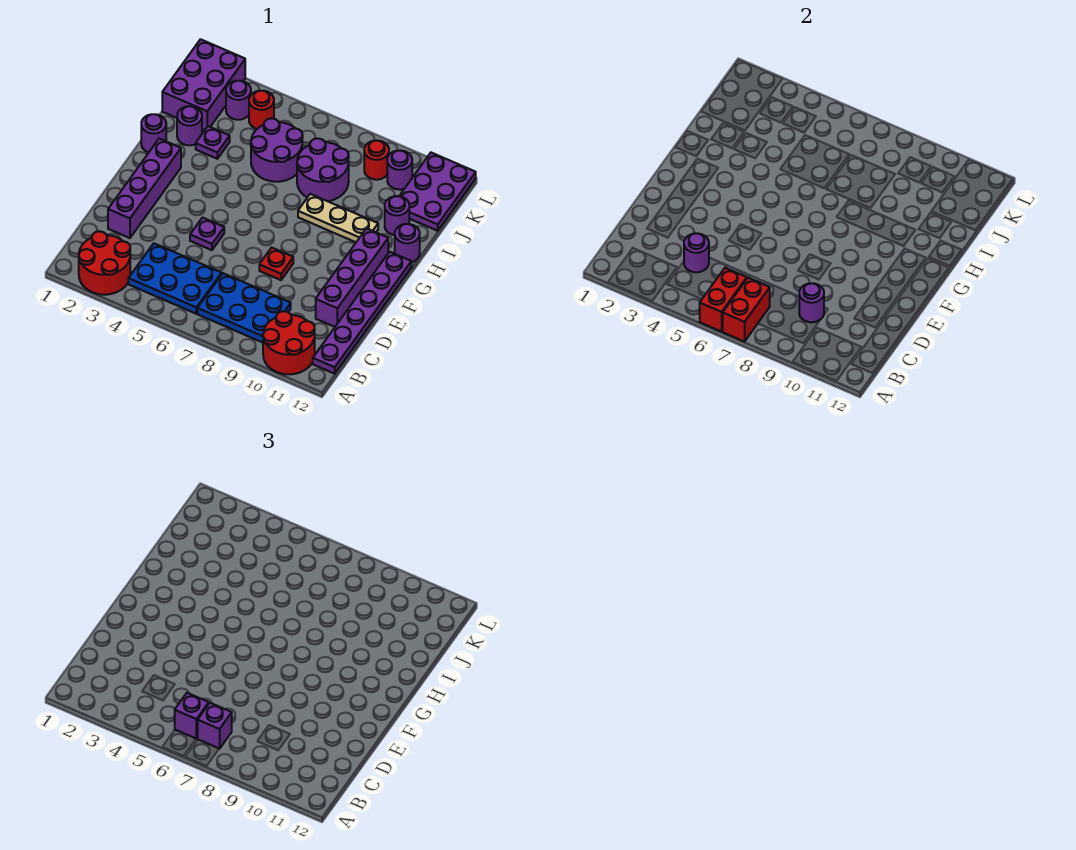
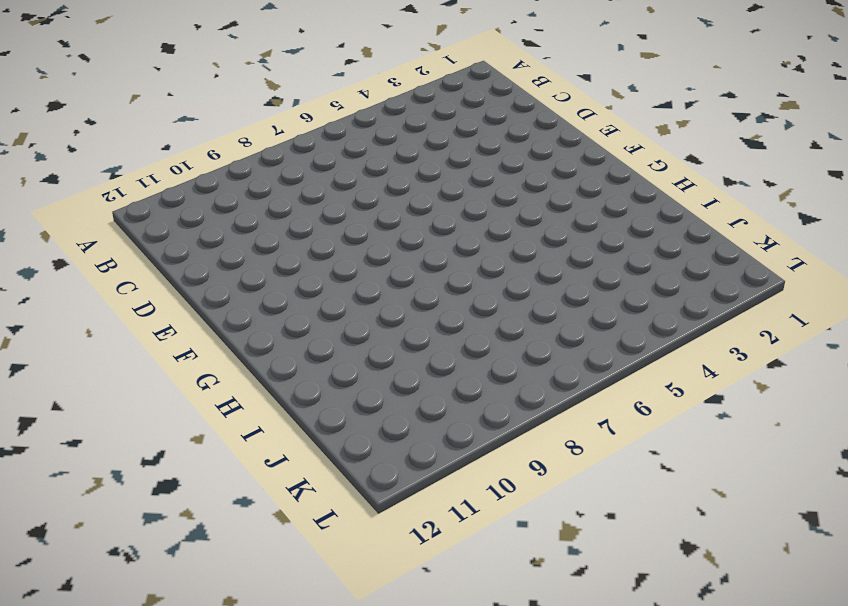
none -> red round brick A2:B3 level 1
none -> red round brick A10:B11 level 1
none -> blue plate B4:C6 level 1

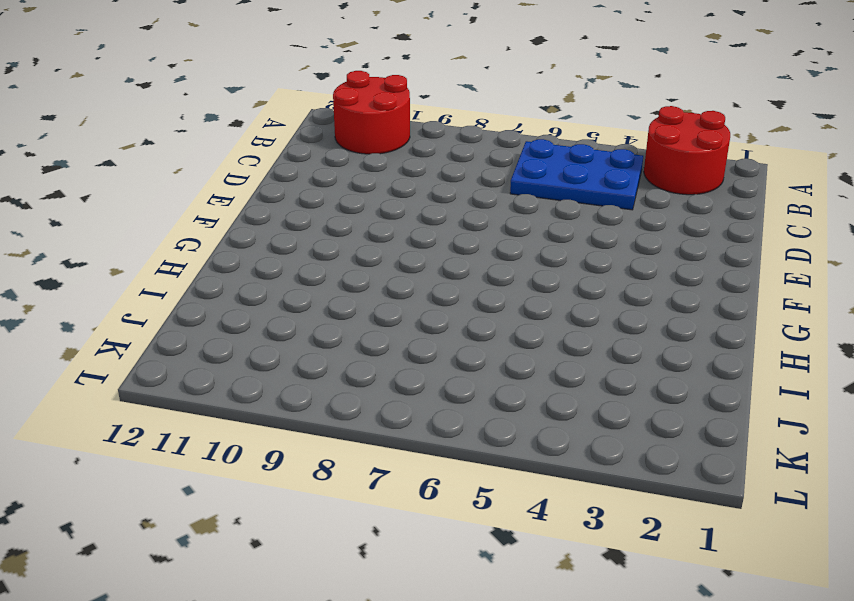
none -> blue plate B7:C9 level 1
none -> purple plate B12:G12 level 1
none -> purple brick D2:G2 level 1

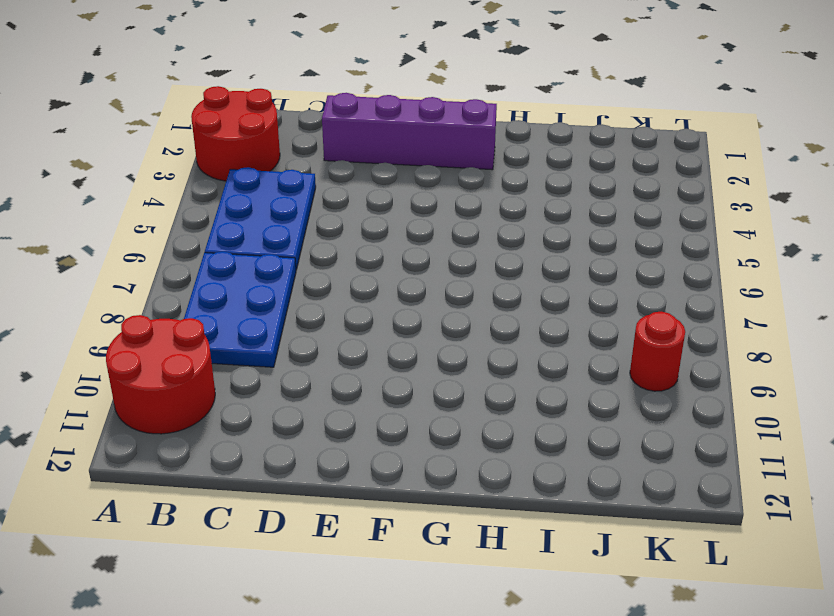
none -> purple plate B12:G12 level 1
none -> purple brick D11:G11 level 1
none -> purple plate E5 level 1

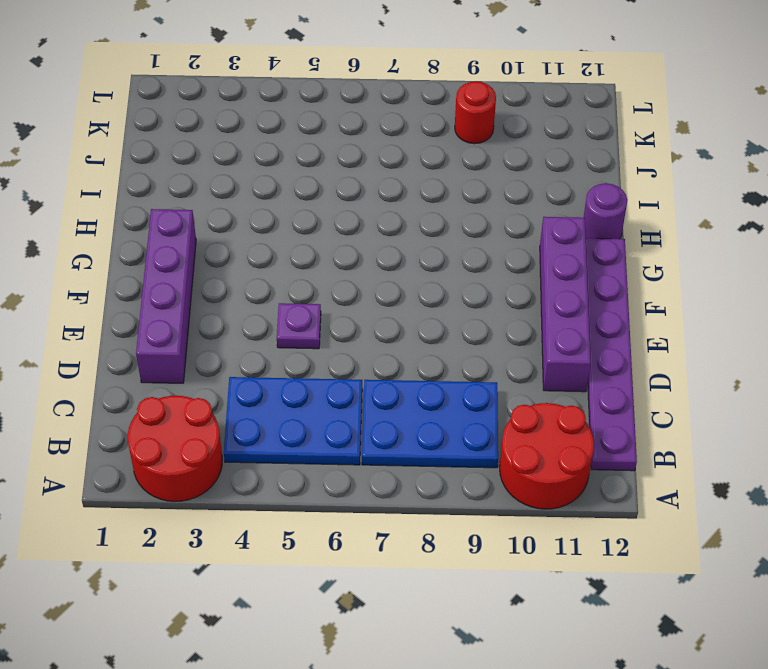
none -> red plate E8 level 1
none -> purple round brick H1 level 1
none -> tan plate H8:H10 level 1

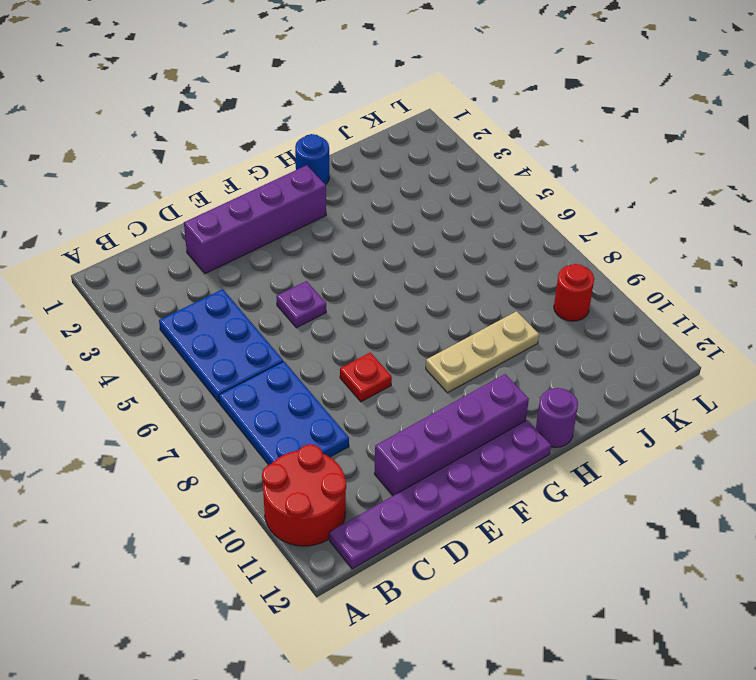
tan plate G9:I9 level 1 -> tan plate H8:H10 level 1
blue round brick H1 level 1 -> purple round brick H1 level 1
none -> red round brick A2:B3 level 1
none -> purple round brick I2 level 1
none -> purple plate I3 level 1

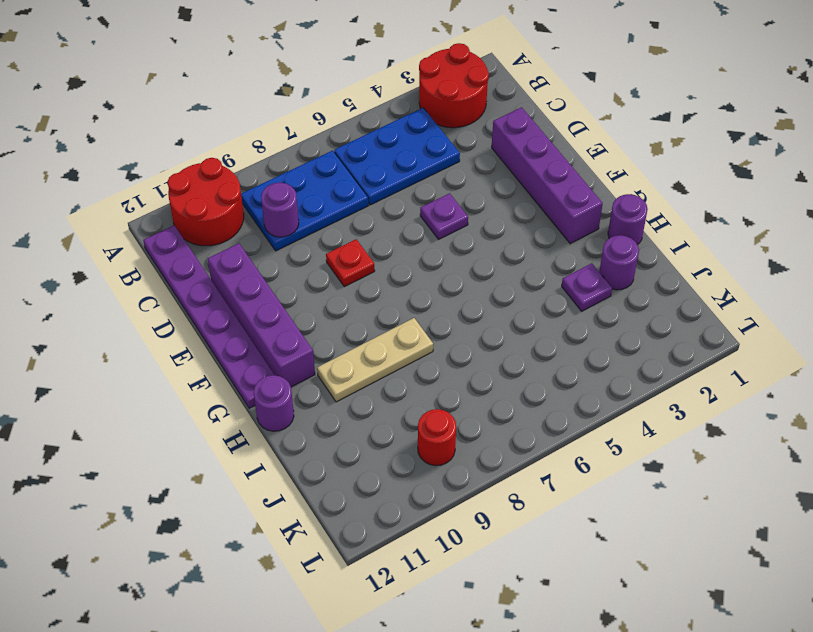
none -> purple round brick I5:J6 level 1
none -> purple round brick I7:J8 level 1
none -> purple round brick I11 level 1

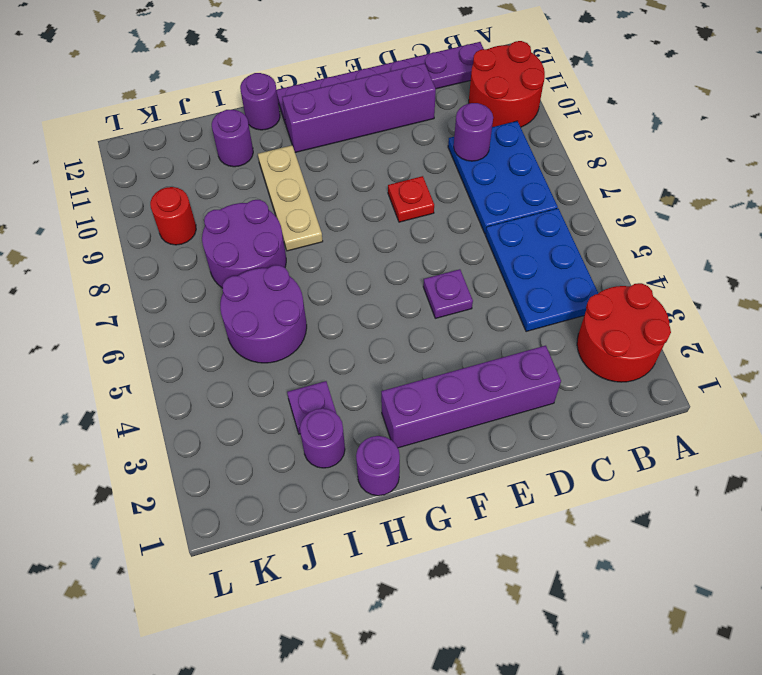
none -> purple brick J1:L2 level 1
none -> purple plate J11:L12 level 1
none -> purple round brick K3 level 1

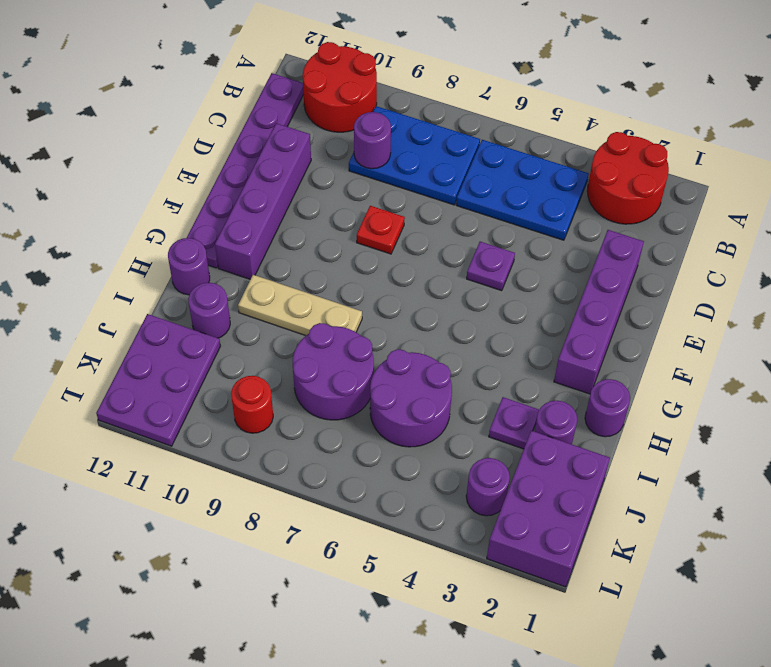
none -> red round brick K4 level 1
none -> purple round brick K10 level 1
none -> red brick A6:B6 level 2

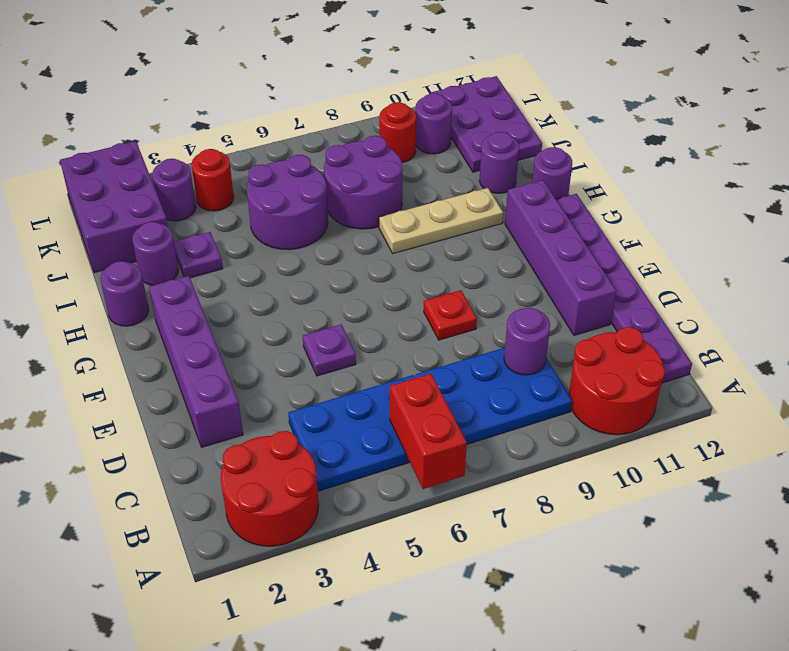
none -> red brick A7:B7 level 2
none -> purple round brick C4 level 2
none -> purple brick B6 level 3

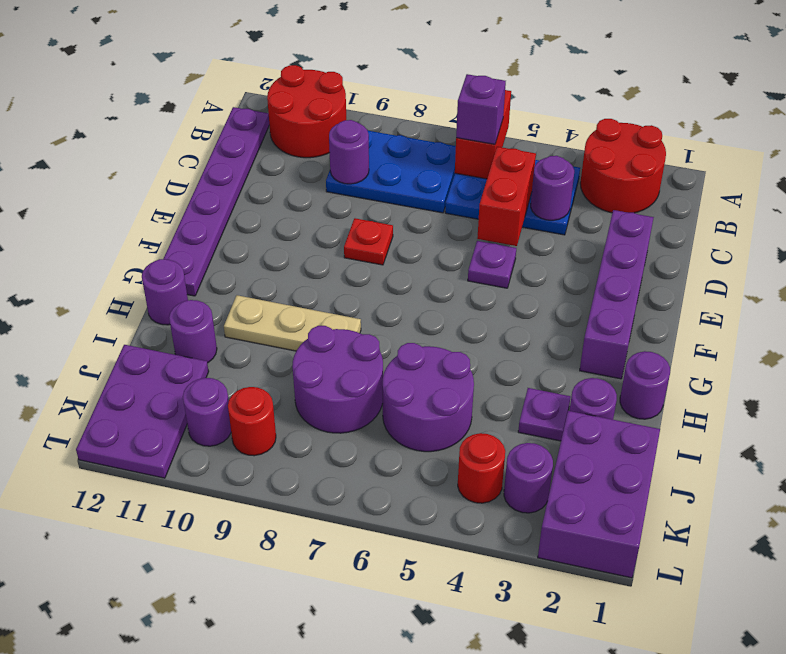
red brick C5:D5 level 2 -> red brick A7:B7 level 2
none -> purple brick D11:G11 level 1
none -> purple brick B7 level 3

